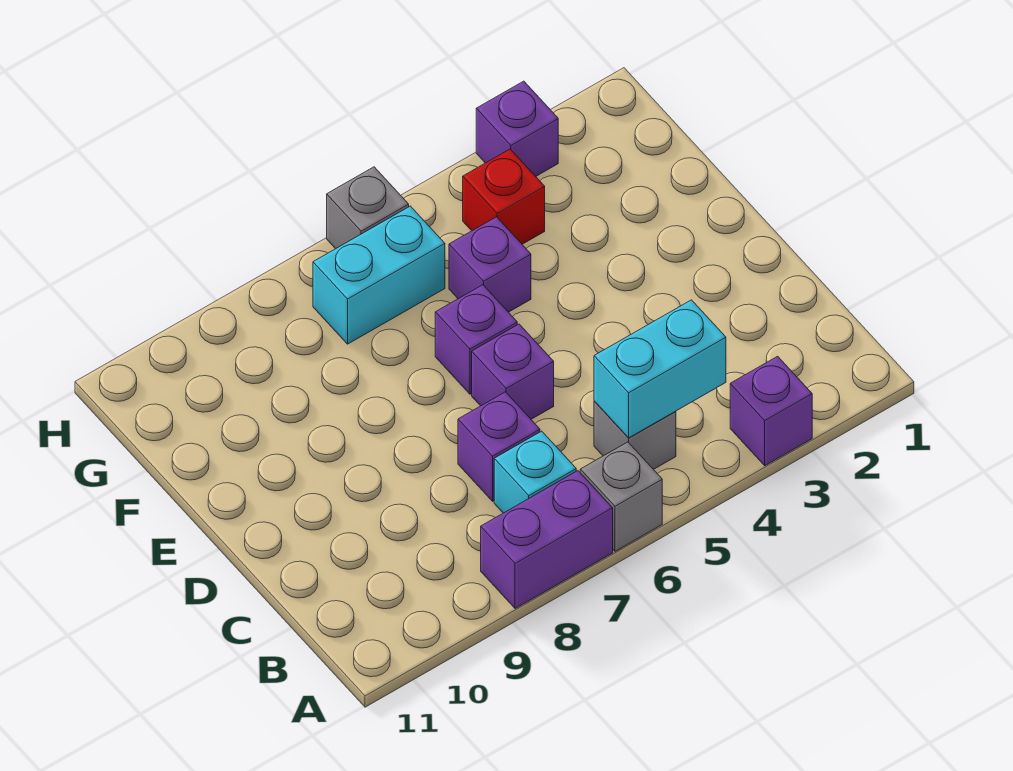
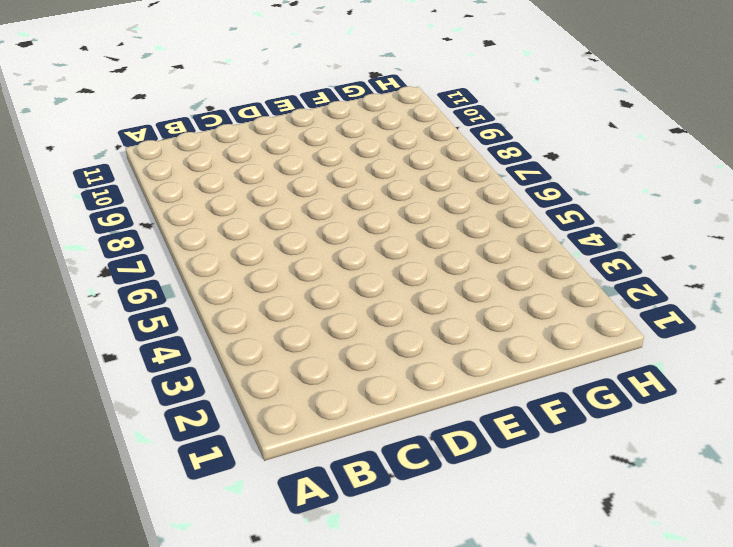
none -> purple brick A3 level 1
none -> grey brick A6 level 1
none -> purple brick A7:A8 level 1

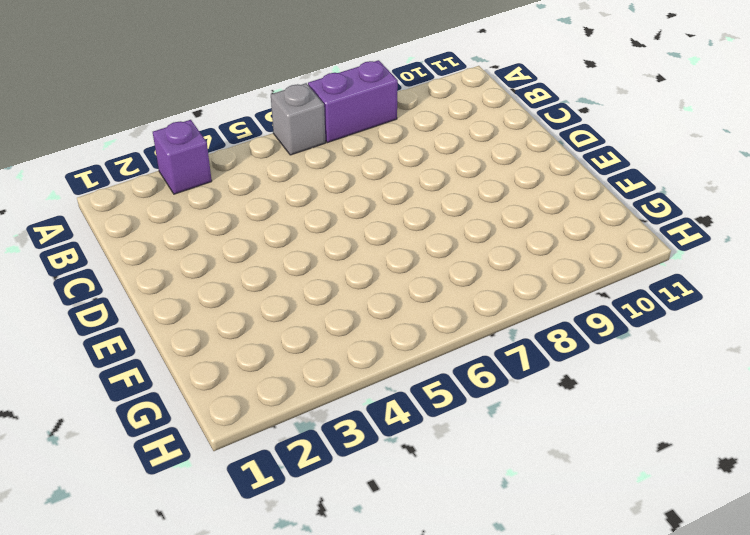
none -> grey brick B5 level 1
none -> cyan brick B7 level 1
none -> purple brick C7 level 1

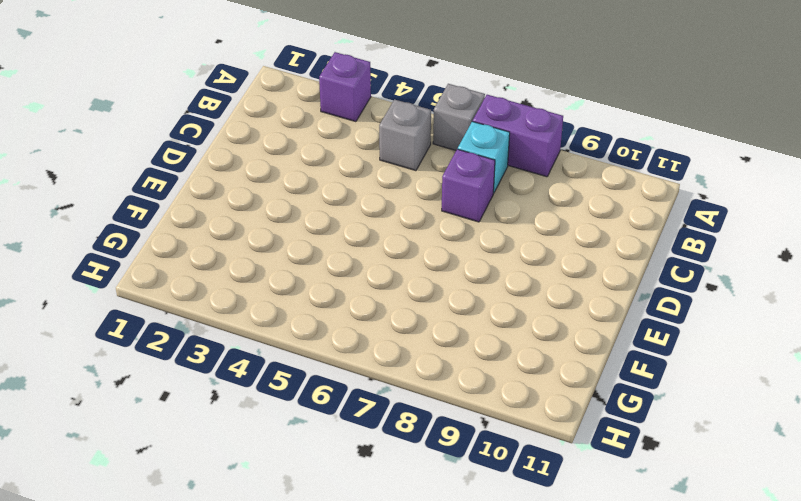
none -> purple brick D6 level 1
none -> purple brick E6 level 1
none -> purple brick F5 level 1

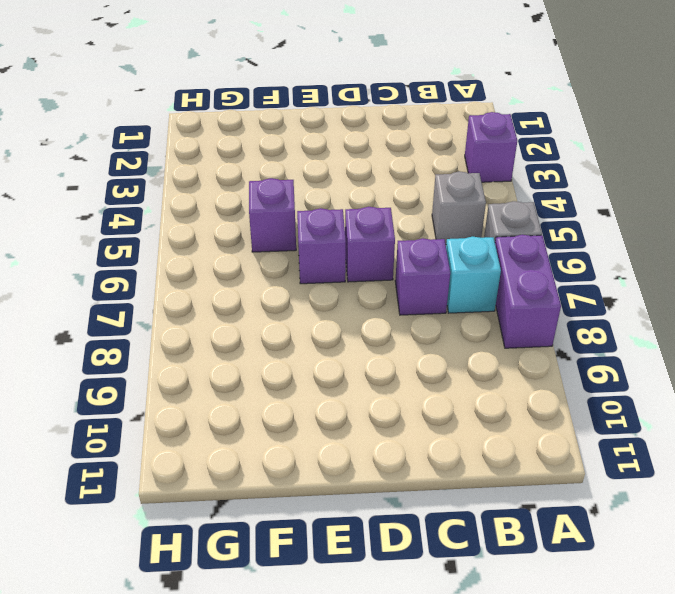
none -> red brick G4 level 1
none -> cyan brick G6:G7 level 1
none -> purple brick H3 level 1

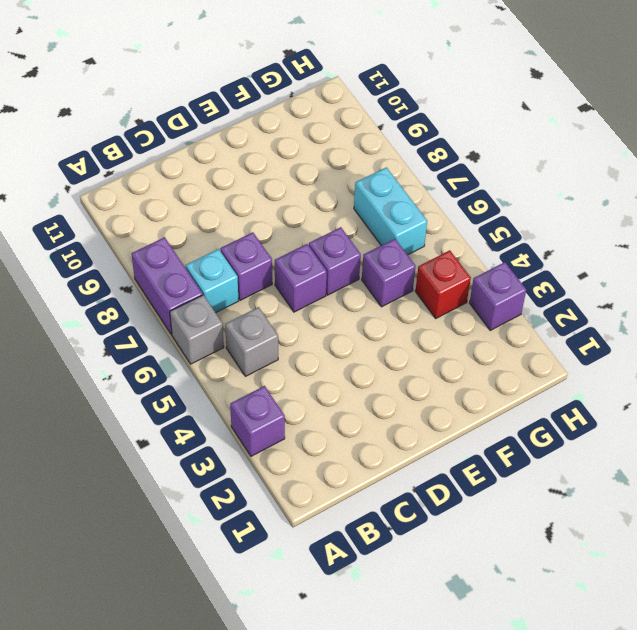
none -> grey brick H6 level 1
none -> cyan brick B4:B5 level 2

